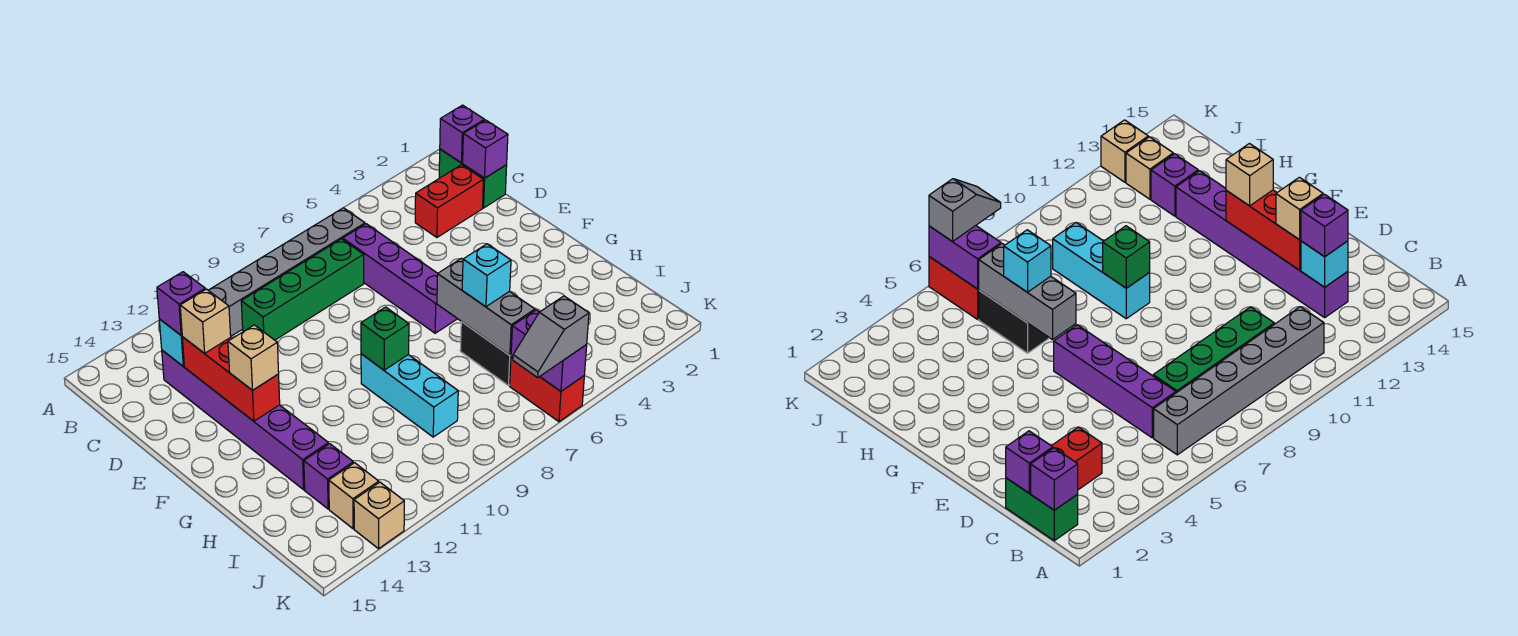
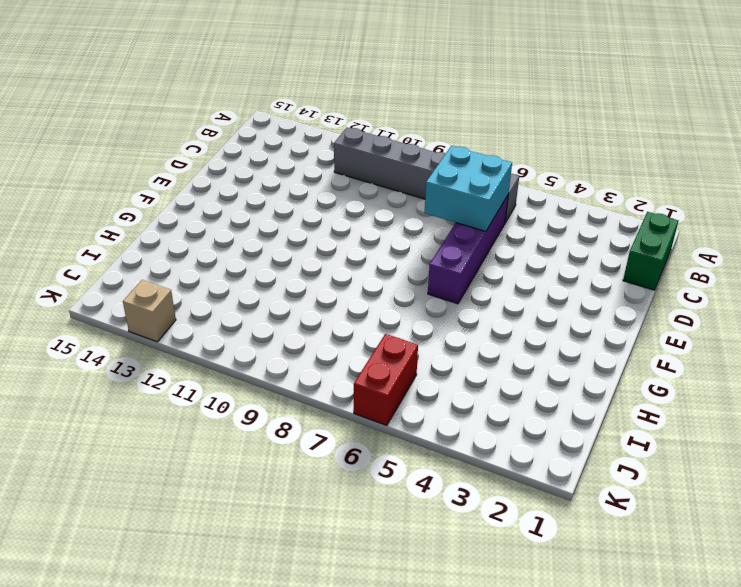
cyan brick C6:D7 level 2 -> none
none -> red brick C2:C3 level 1
none -> green brick C7:C10 level 1
none -> purple brick C13:H13 level 1

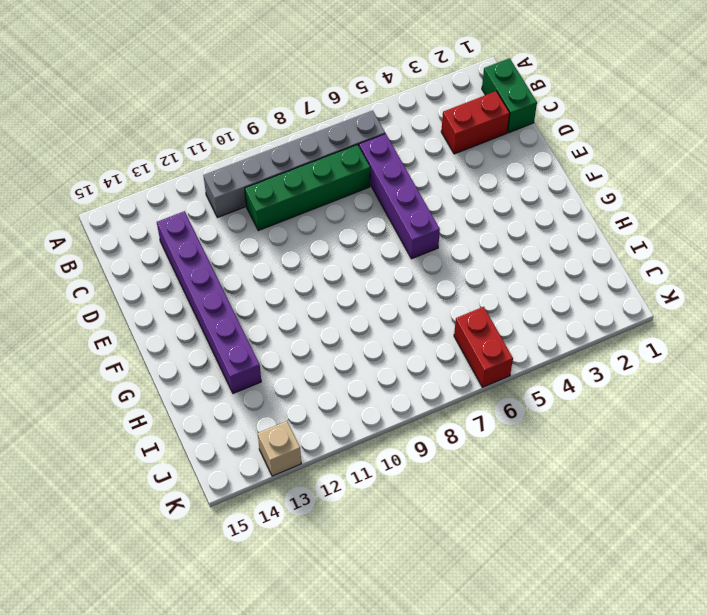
none -> cyan brick G9:I9 level 1
none -> black brick H6:I6 level 1
none -> purple brick I13 level 1

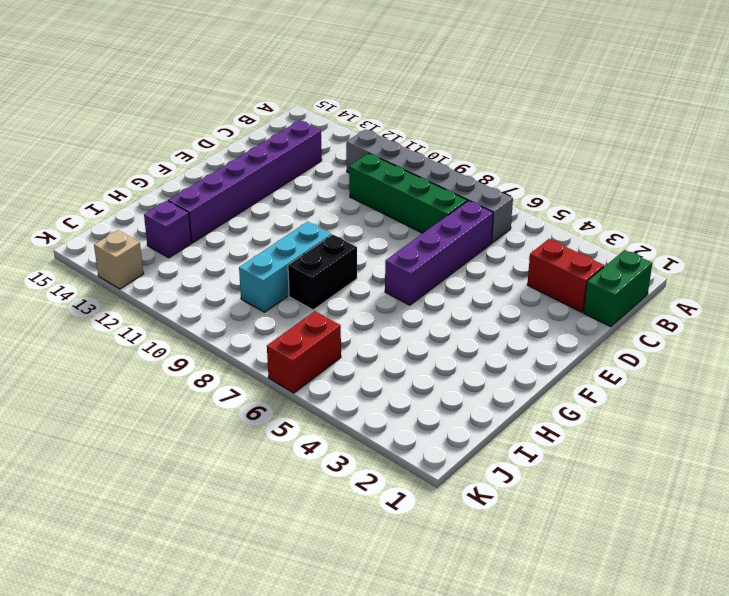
black brick G8:H8 level 1 -> black brick H6:I6 level 1
none -> tan brick J13 level 1
none -> purple brick B1 level 2
none -> purple brick C1 level 2

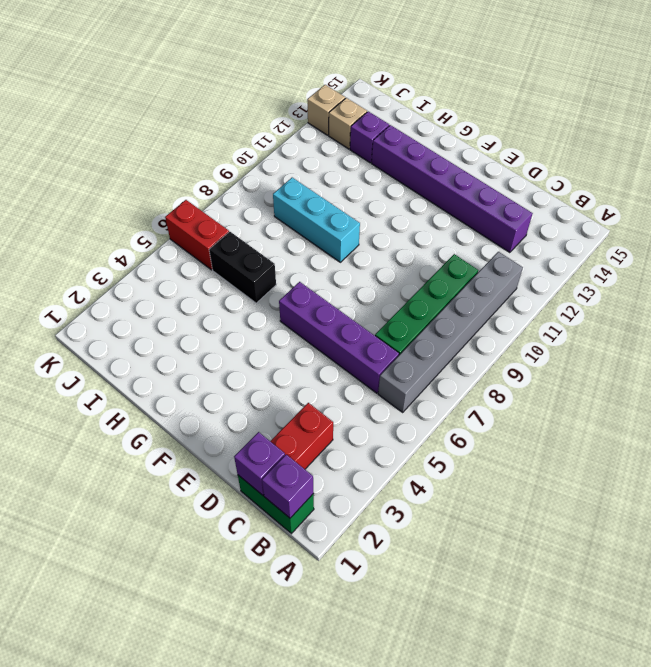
none -> cyan brick C13 level 2
none -> red brick D13:F13 level 2
none -> grey brick G6:I6 level 2

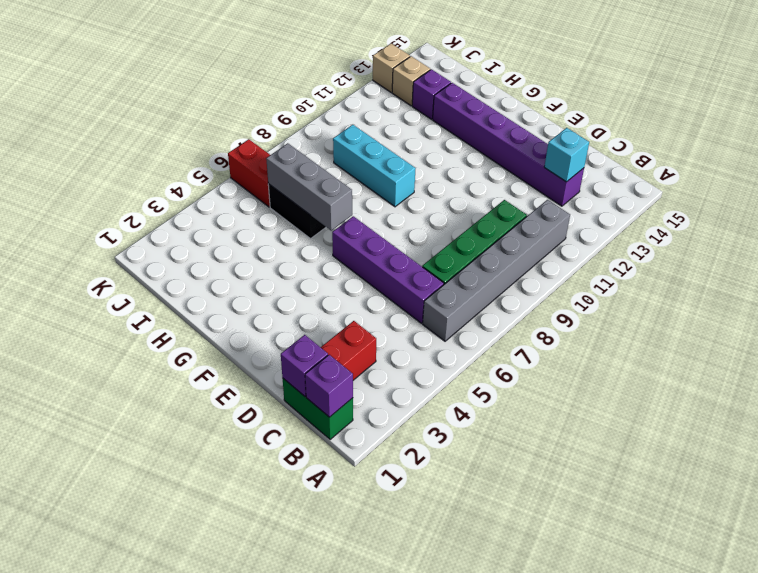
none -> red brick D13:F13 level 2
none -> green brick G9 level 2
none -> purple brick J6:K6 level 2

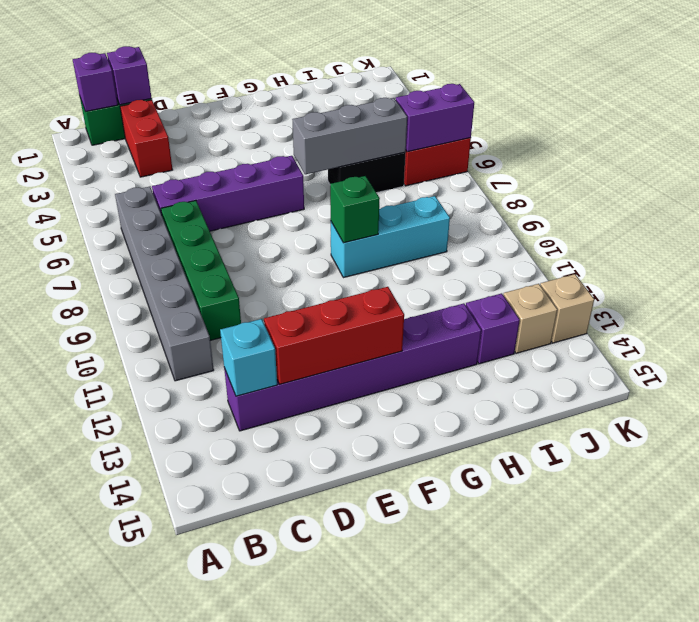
none -> purple brick C13 level 3
none -> tan brick D13 level 3
none -> tan brick F13 level 3

